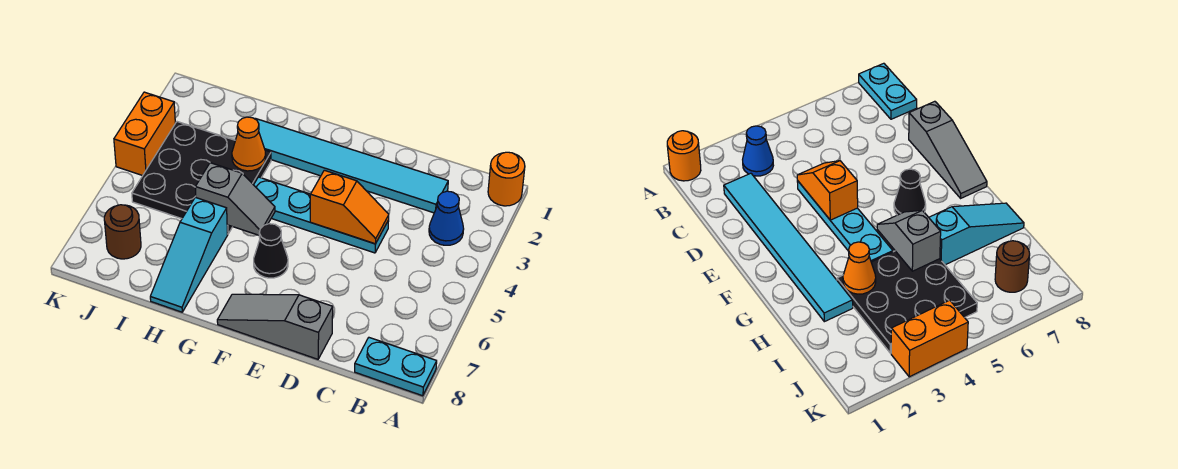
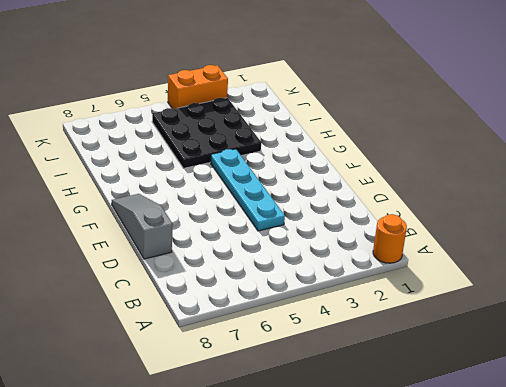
none -> cyan plate A8:B8 level 1
none -> blue cone B3 level 1
none -> cyan tile C2:H2 level 1

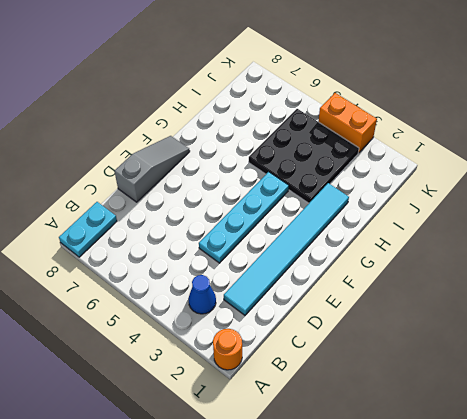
none -> black cone F6 level 1
none -> cyan slope H6:H8 level 1 top 6
none -> brown round brick J7 level 1

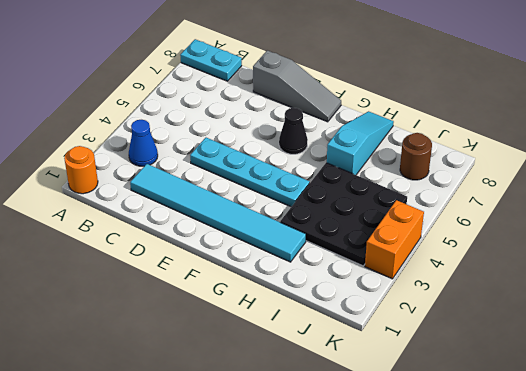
none -> orange slope D4:E4 level 2 top E
none -> grey slope G5:H5 level 2 top H
none -> orange cone H3 level 2

